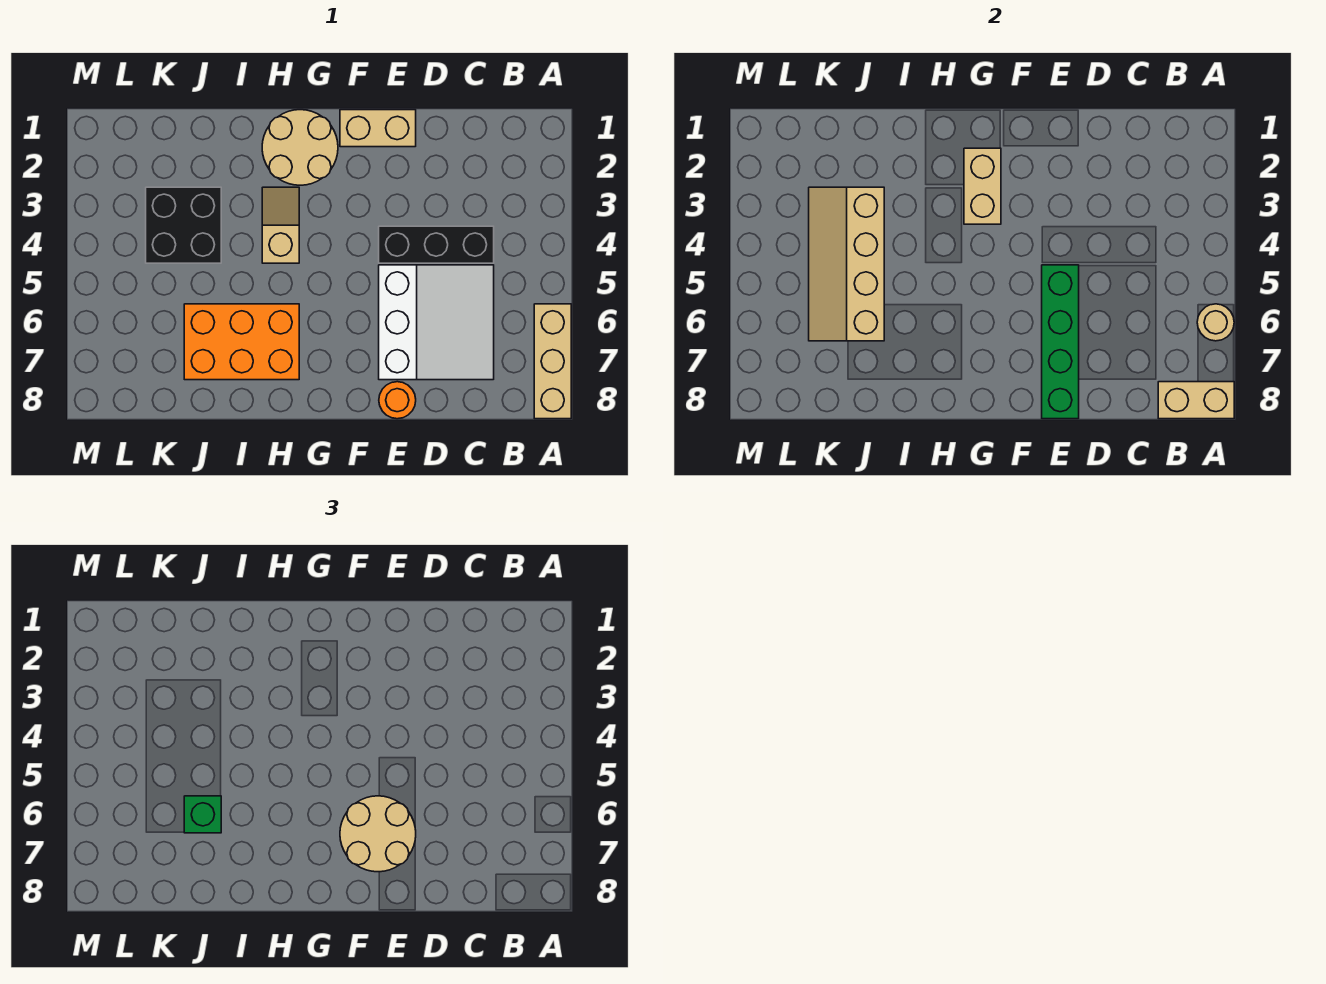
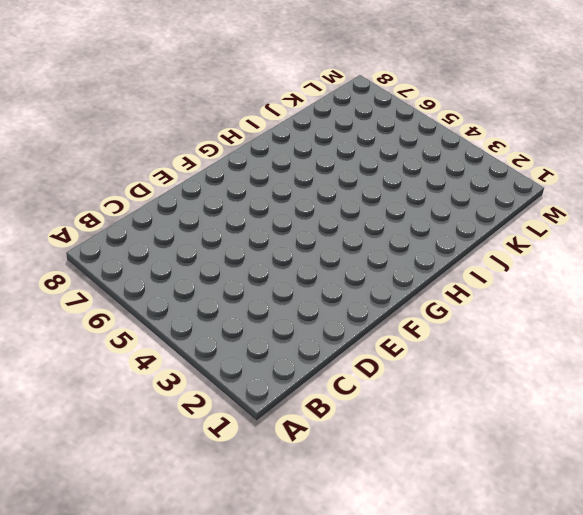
none -> tan brick A6:A8 level 1
none -> black brick C4:E4 level 1
none -> white slope C5:E7 level 1 top E

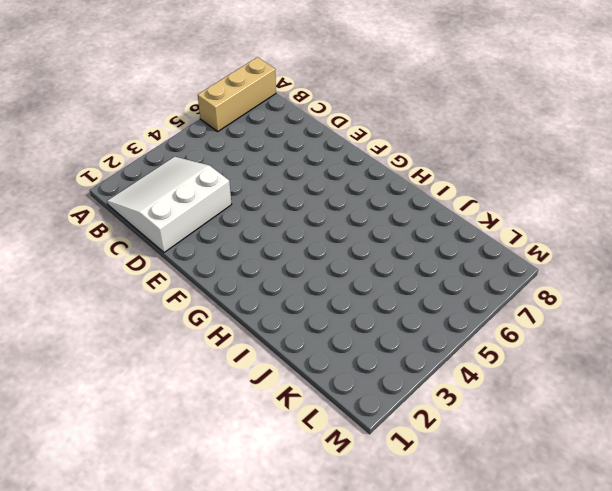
white slope B1:D3 level 1 top D -> white slope C5:E7 level 1 top E
none -> black brick C4:E4 level 1
none -> tan brick E1:F1 level 1
none -> orange round brick E8 level 1

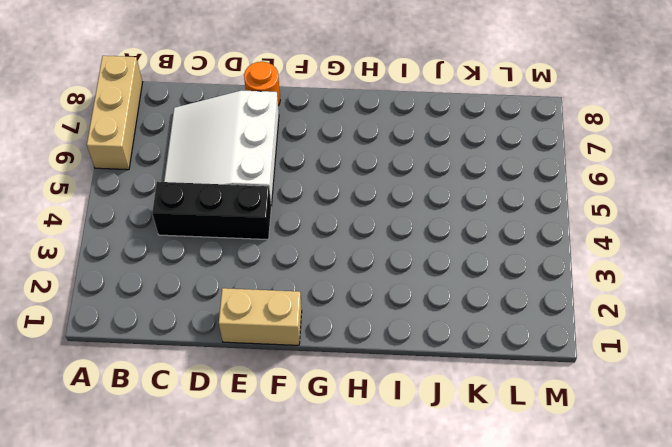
none -> tan round brick G1:H2 level 1
none -> tan slope H3:H4 level 1 top 4
none -> orange brick H6:J7 level 1

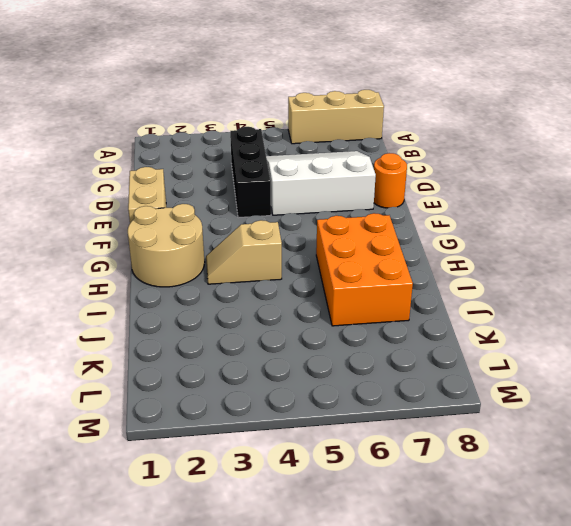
none -> black brick J3:K4 level 1
none -> tan round brick A6 level 2
none -> tan brick A8:B8 level 2

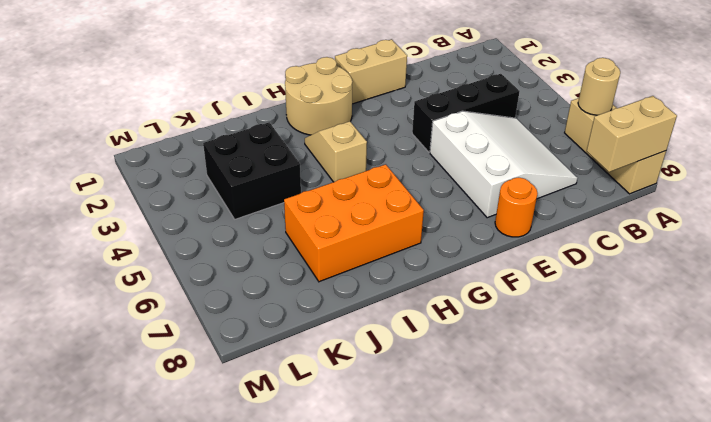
none -> green brick E5:E8 level 2
none -> tan brick G2:G3 level 2
none -> tan slope J3:K6 level 2 top J

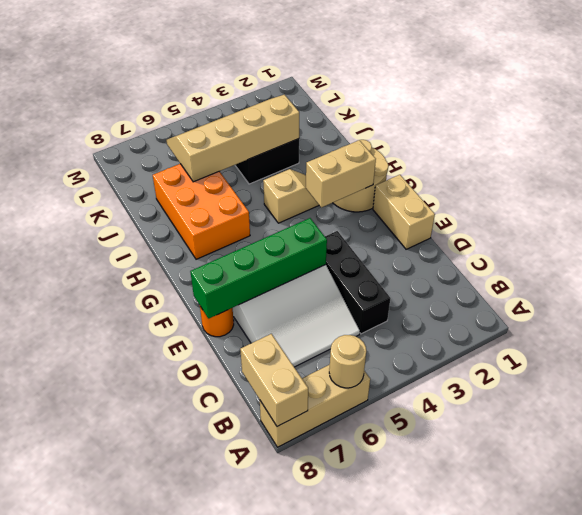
none -> tan round brick E6:F7 level 3
none -> green brick J6 level 3

